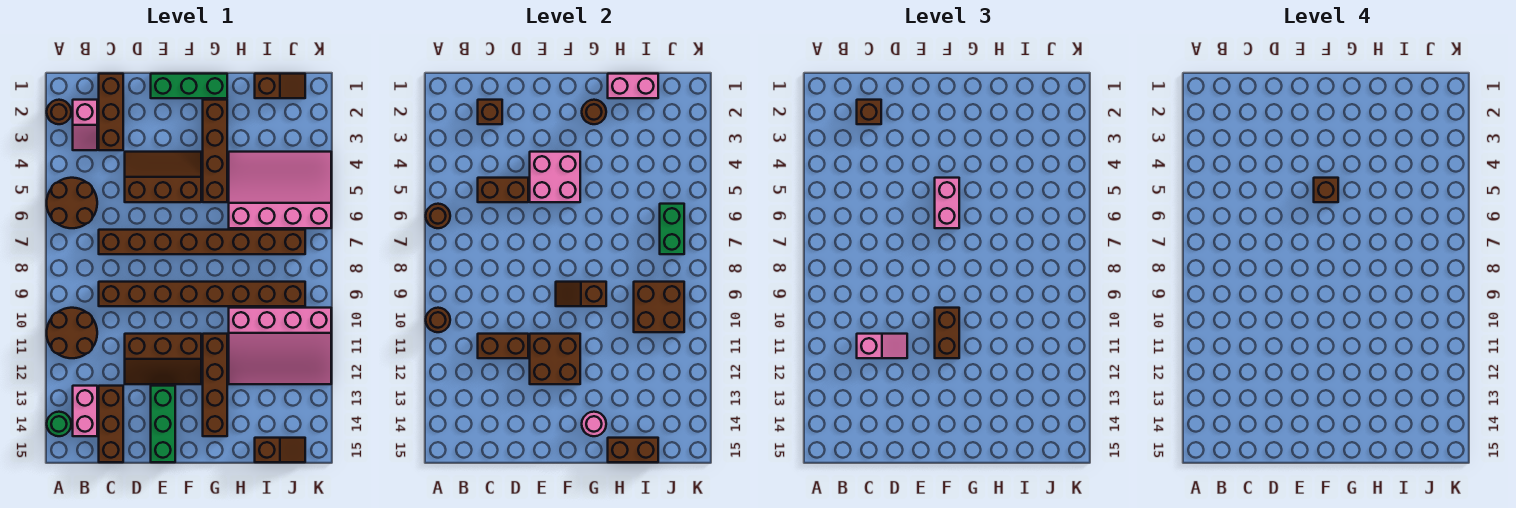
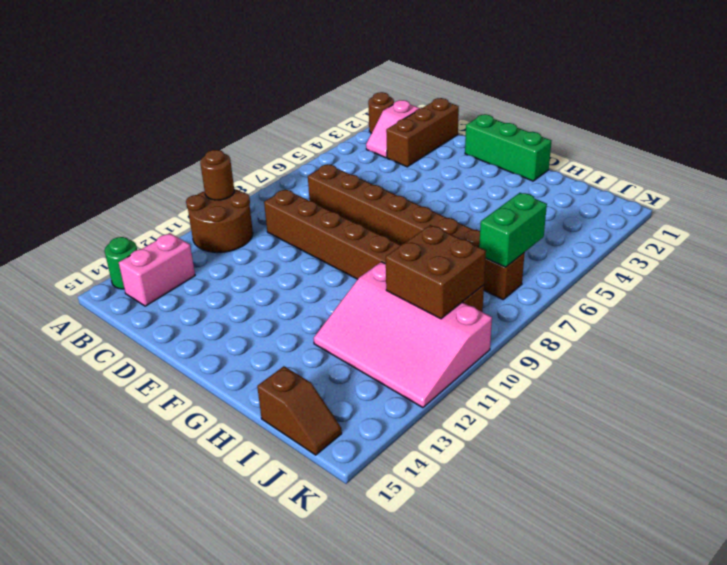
none -> brown round brick A5:B6 level 1
none -> brown brick C13:C15 level 1
none -> brown slope D4:F5 level 1 top 5
none -> brown slope D11:F12 level 1 top 11

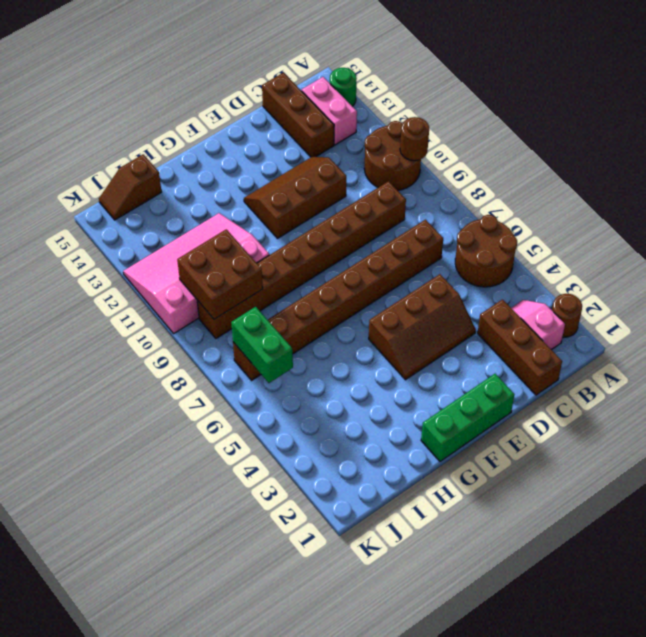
none -> green brick E13:E15 level 1
none -> brown brick G2:G5 level 1
none -> brown brick G11:G14 level 1
none -> pink slope H4:K6 level 1 top 6

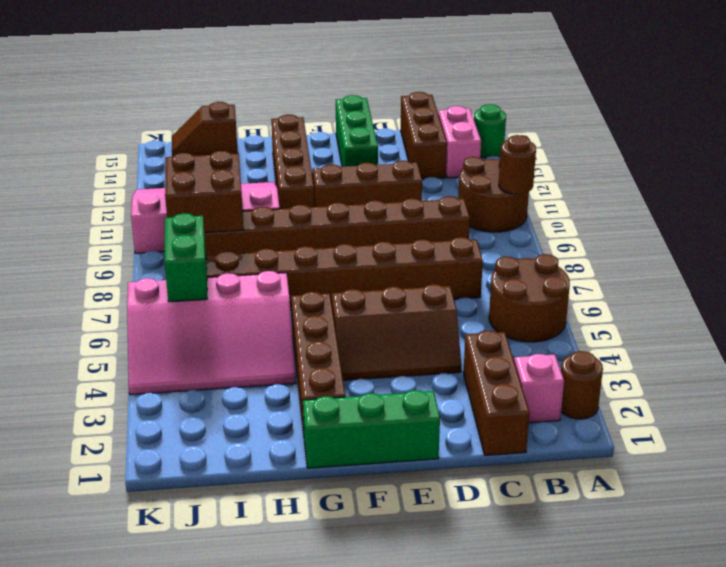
none -> brown slope I1:J1 level 1 top I
none -> brown round brick A6 level 2
none -> brown brick C2 level 2
none -> brown brick C5:D5 level 2

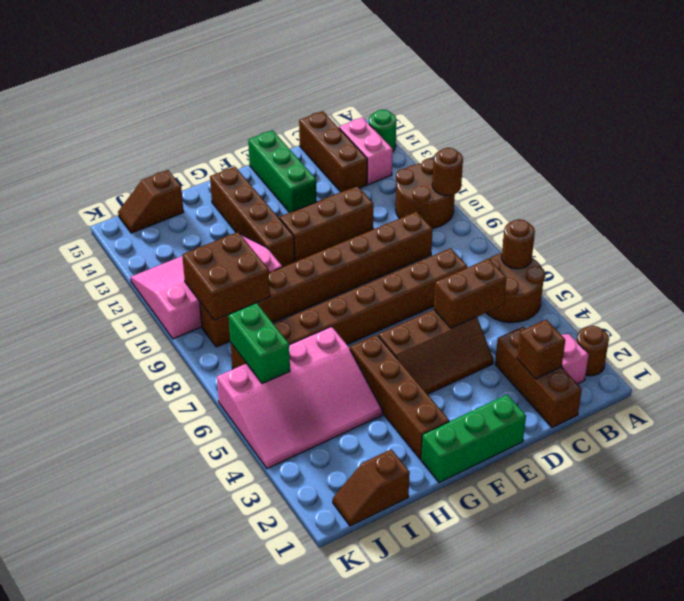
none -> brown brick C11:D11 level 2
none -> pink brick E4:F5 level 2
none -> brown brick E11:F12 level 2
none -> brown slope F9:G9 level 2 top G

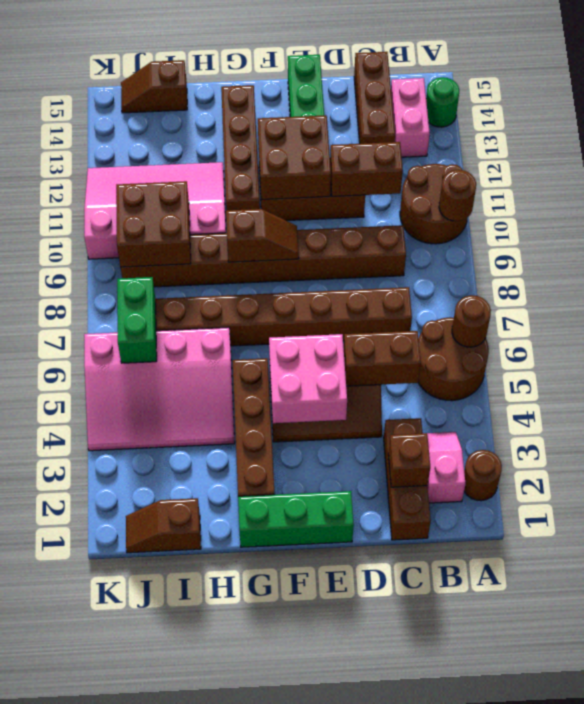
none -> brown round brick G2 level 2
none -> pink round brick G14 level 2
none -> pink brick H1:I1 level 2
none -> brown brick H15:I15 level 2

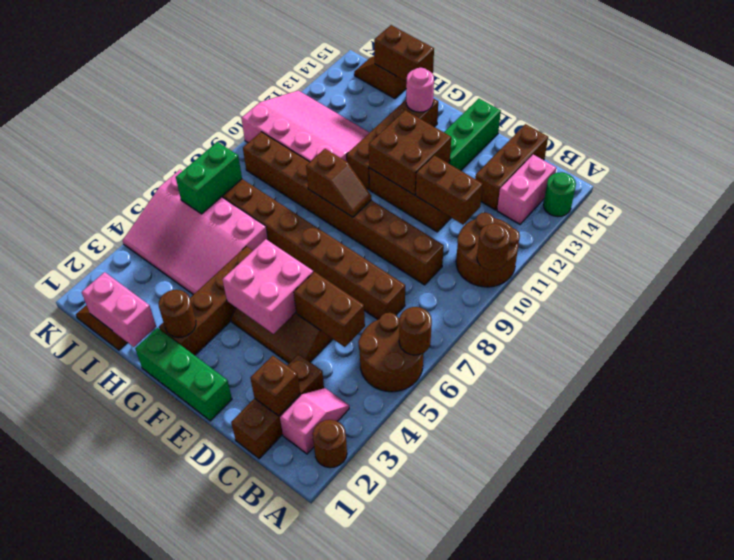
none -> brown brick I9:J10 level 2
none -> brown brick C2 level 3
none -> pink slope C11:D11 level 3 top C
none -> pink brick F5:F6 level 3

